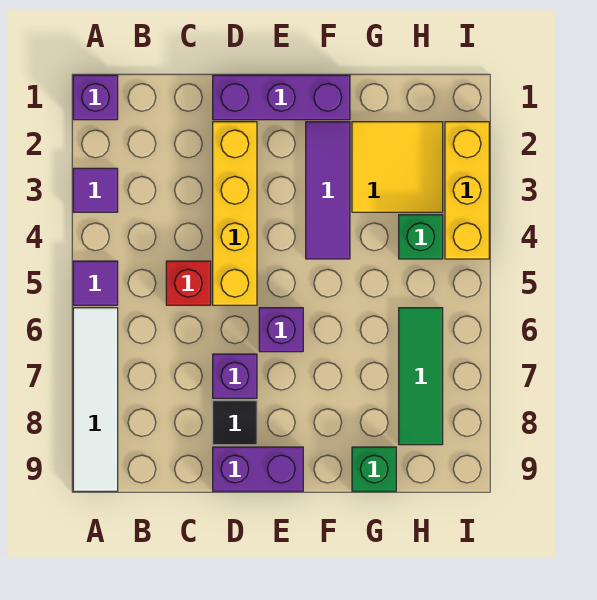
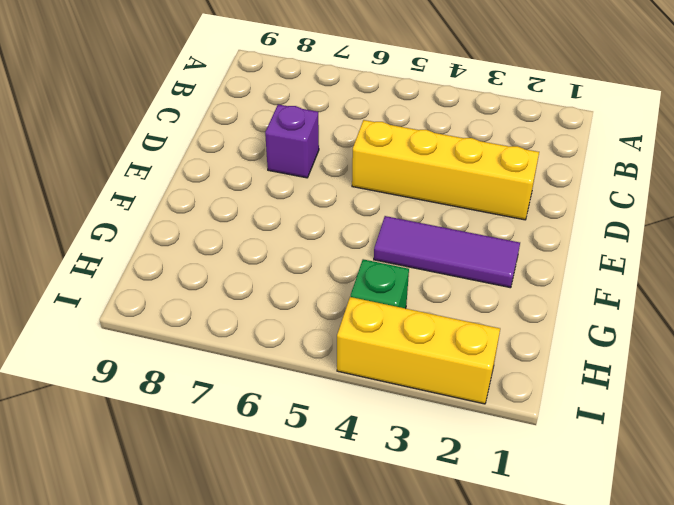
none -> purple brick A1 level 1
none -> purple tile A3 level 1
none -> purple tile A5 level 1

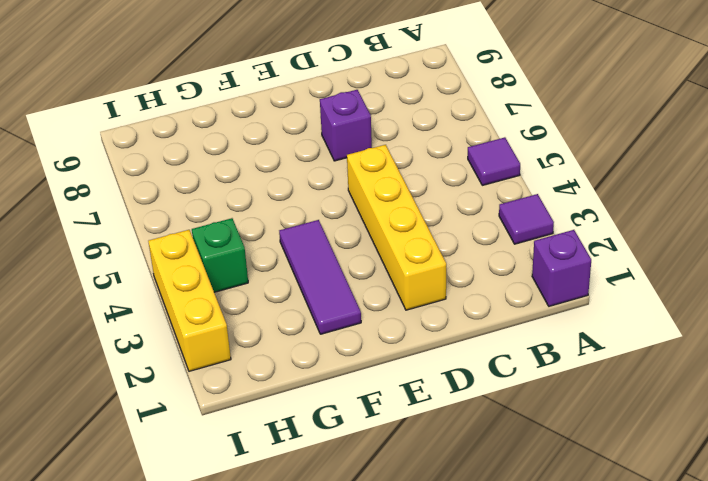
none -> white tile A6:A9 level 1
none -> red brick C5 level 1
none -> purple brick D1:F1 level 1

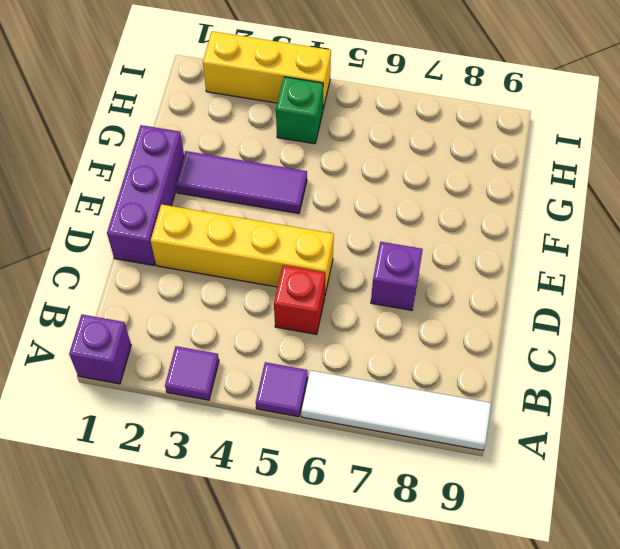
none -> black tile D8 level 1
none -> purple brick D9:E9 level 1
none -> purple brick E6 level 1

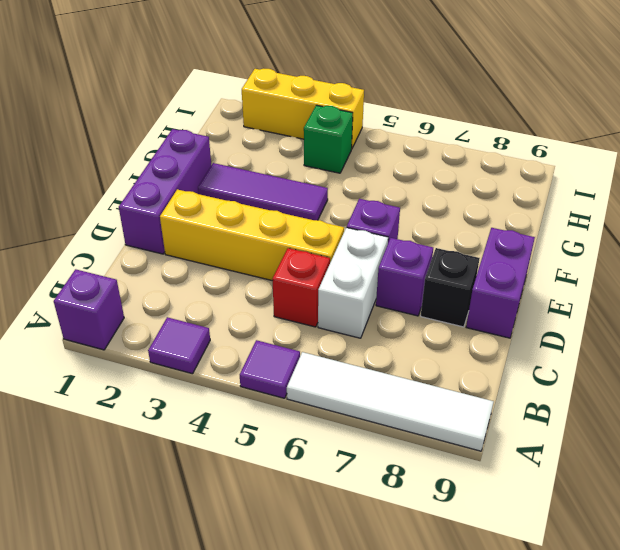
white brick C6:D6 level 1 -> none
black brick D8 level 1 -> black tile D8 level 1
none -> yellow tile G2:H3 level 1
none -> green brick G9 level 1
none -> green tile H6:H8 level 1

